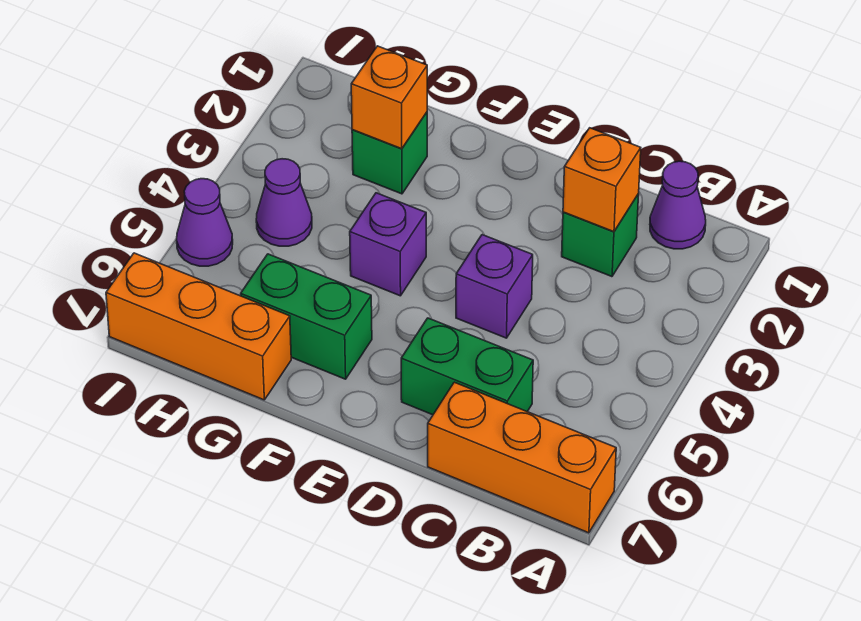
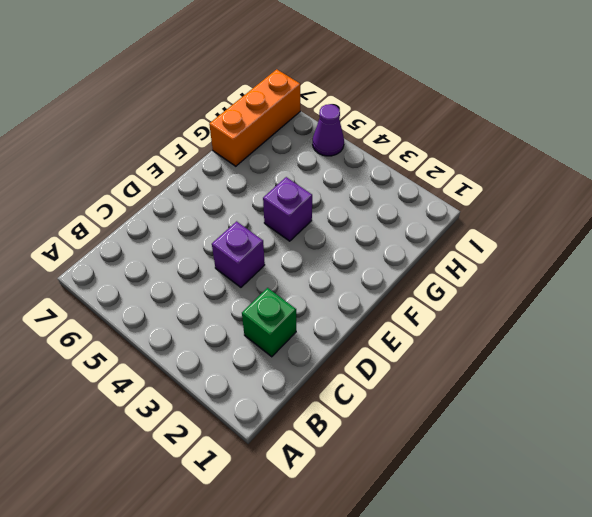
none -> orange brick A7:C7 level 1
none -> purple cone B1 level 1
none -> green brick C6:D6 level 1

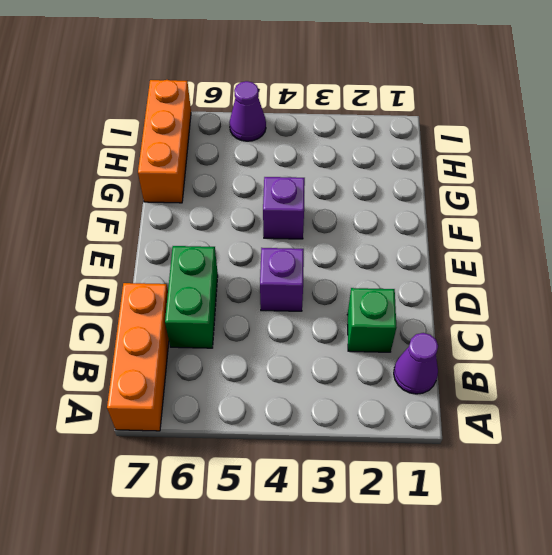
none -> green brick F6:G6 level 1
none -> green brick G2 level 1
none -> purple cone H4 level 1

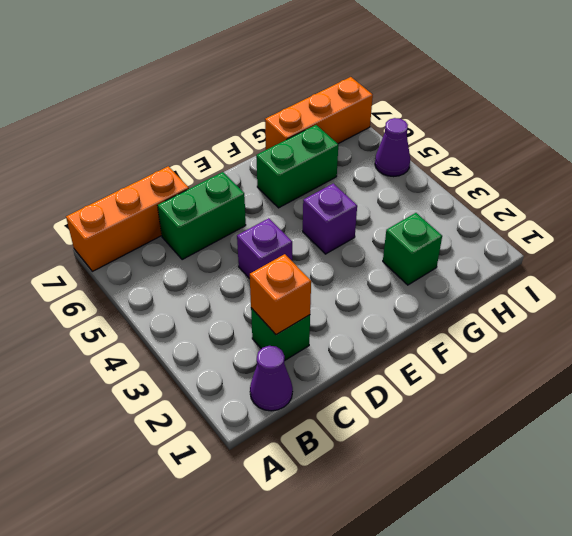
none -> purple cone H4 level 1
none -> orange brick G2 level 2

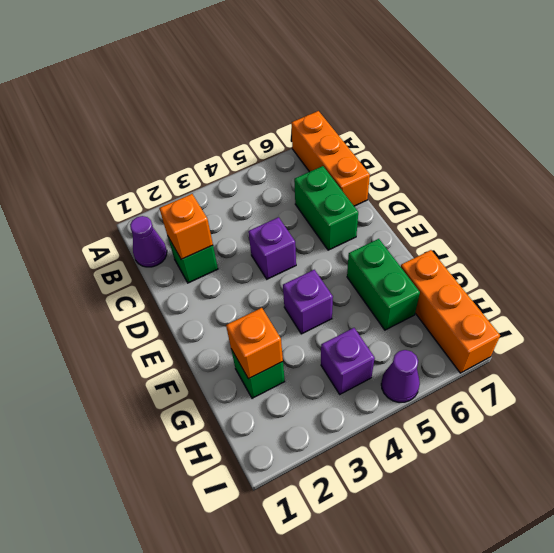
purple brick H4 level 1 -> purple cone H4 level 1

